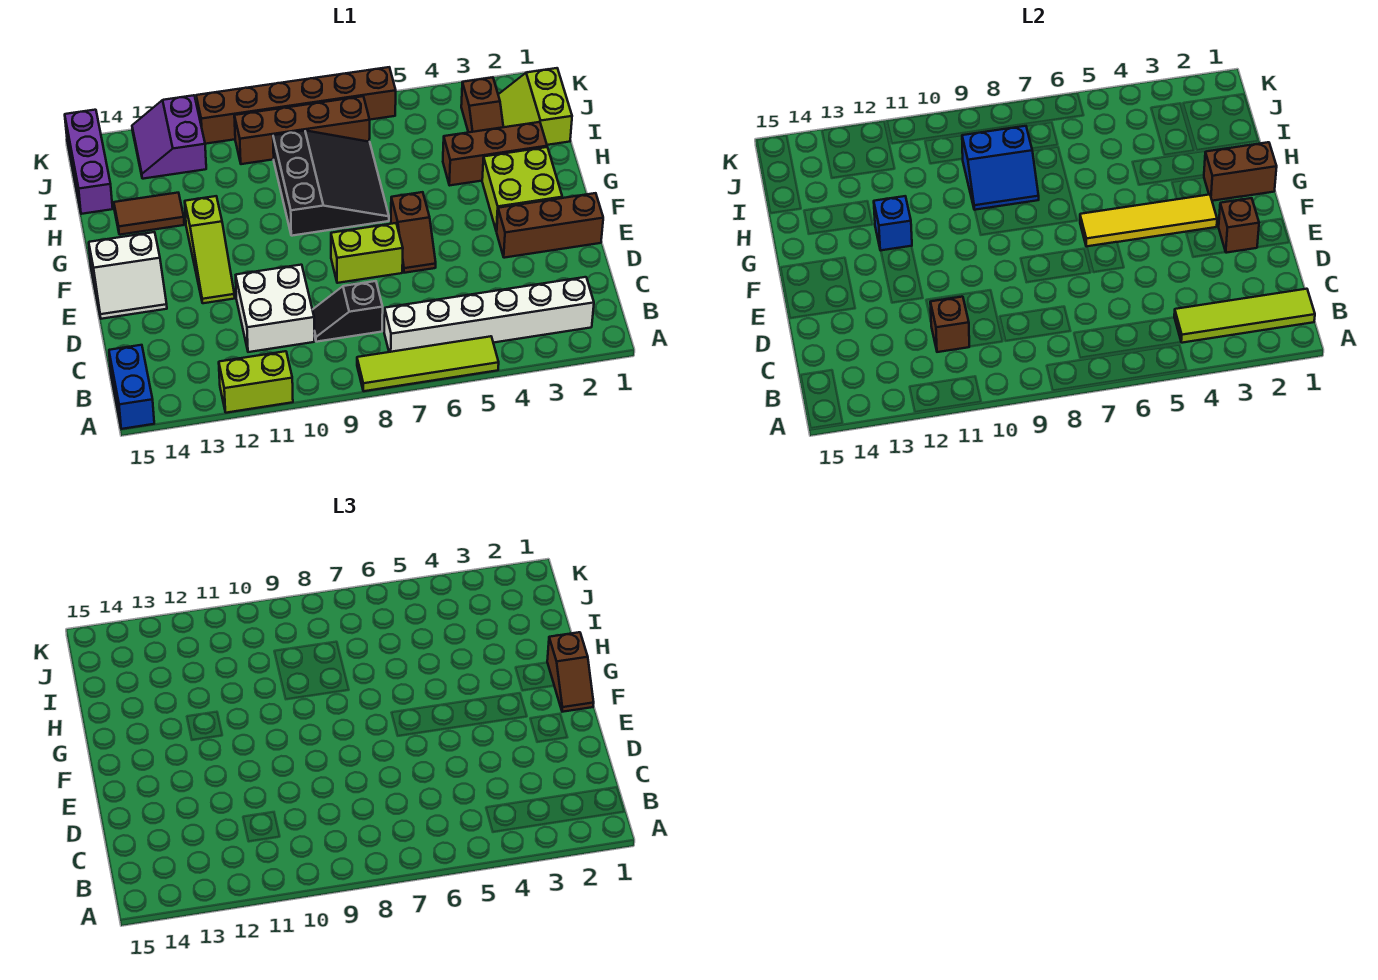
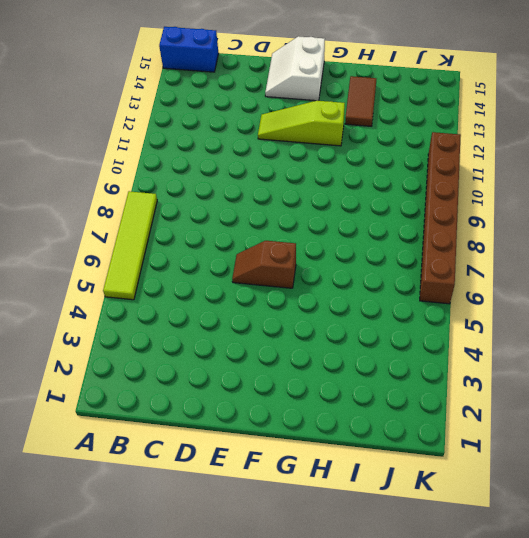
none -> lime brick A11:A12 level 1
none -> white brick B2:B7 level 1
none -> black slope C8:C9 level 1 top 8

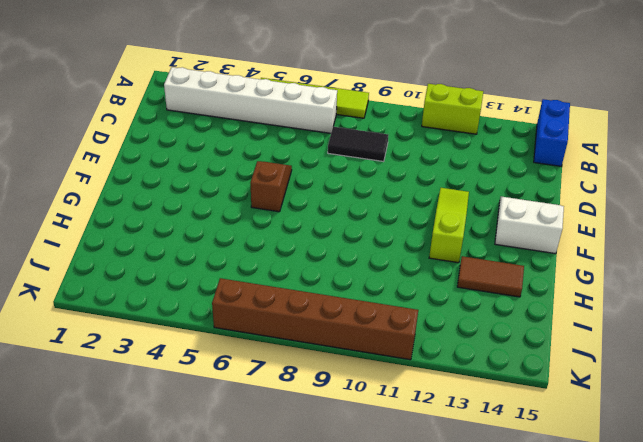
black tile C8:C9 level 1 -> black slope C8:C9 level 1 top 8
none -> white brick C10:D11 level 1
none -> brown brick E1:E3 level 1
none -> lime brick E7:E8 level 1

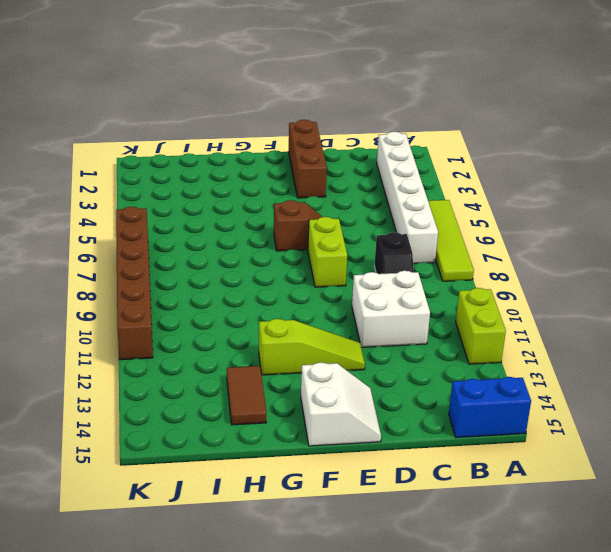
none -> lime brick F2:G3 level 1
none -> black slope G7:I9 level 1 top 9
none -> brown brick H2:H4 level 1

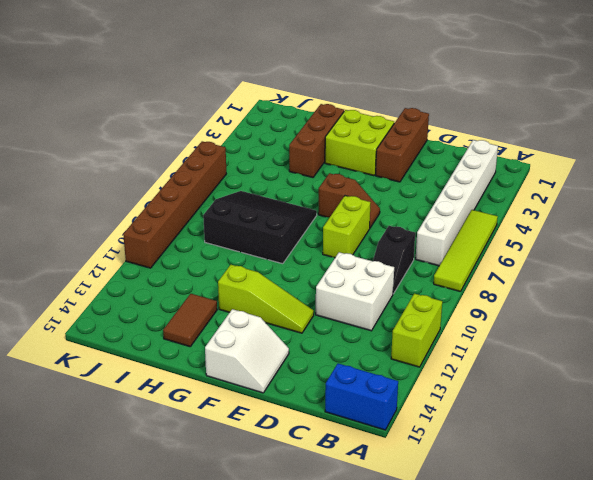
none -> lime slope I1:J2 level 1 top 1
none -> brown slope I3:J3 level 1 top J
none -> purple brick I15:K15 level 1

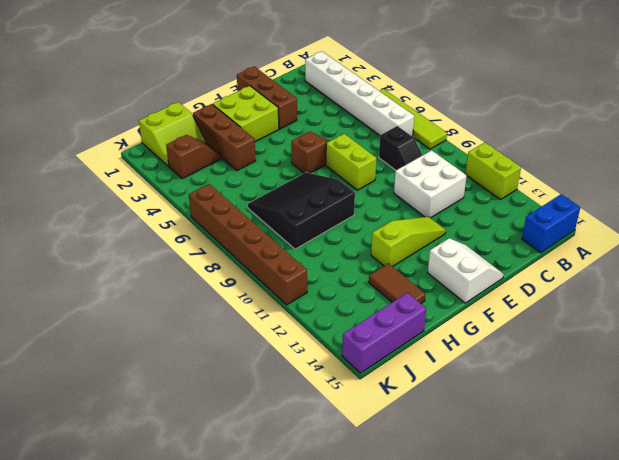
none -> brown brick J7:J10 level 1
none -> purple slope J12:K13 level 1 top 12
none -> lime tile B1:B4 level 2

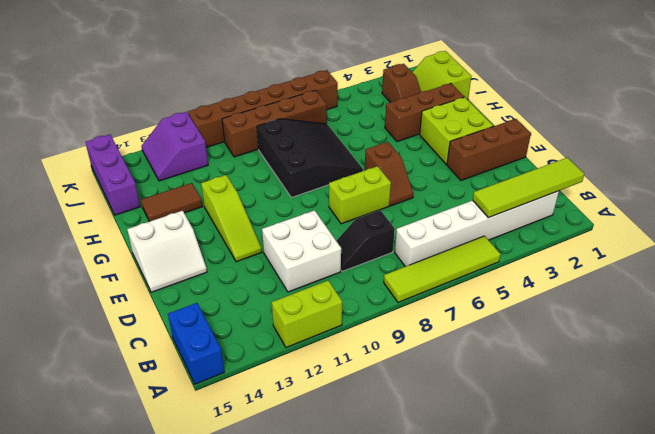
none -> brown brick C11 level 2
none -> brown brick E2 level 2
none -> yellow tile F3:F6 level 2

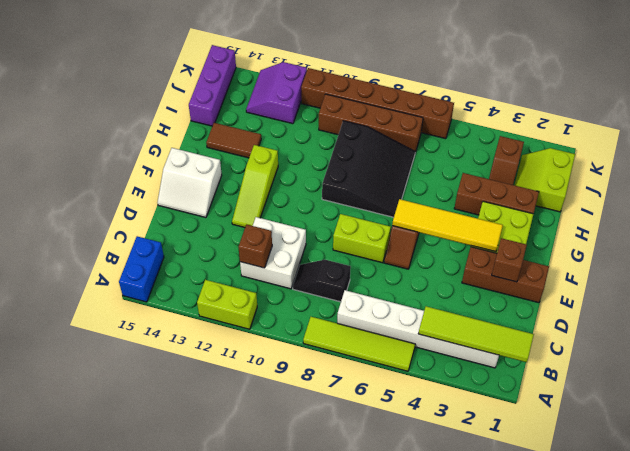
none -> brown brick G1:G2 level 2
none -> blue brick G12 level 2
none -> blue slope H8:I9 level 2 top I

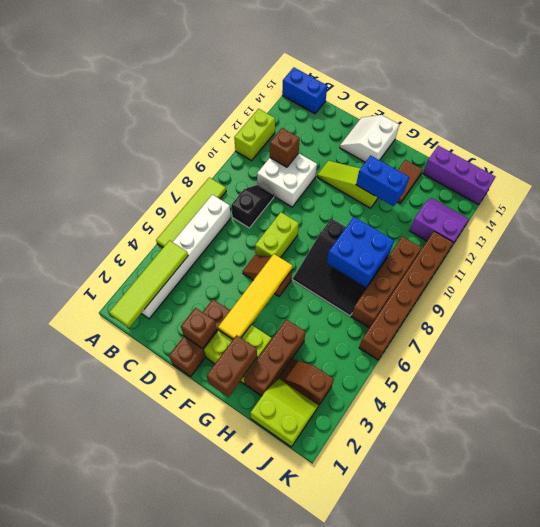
blue brick G12:H12 level 2 -> blue brick G12 level 2
blue brick H8:I9 level 2 -> blue slope H8:I9 level 2 top I
none -> brown slope F1:G1 level 3 top G

